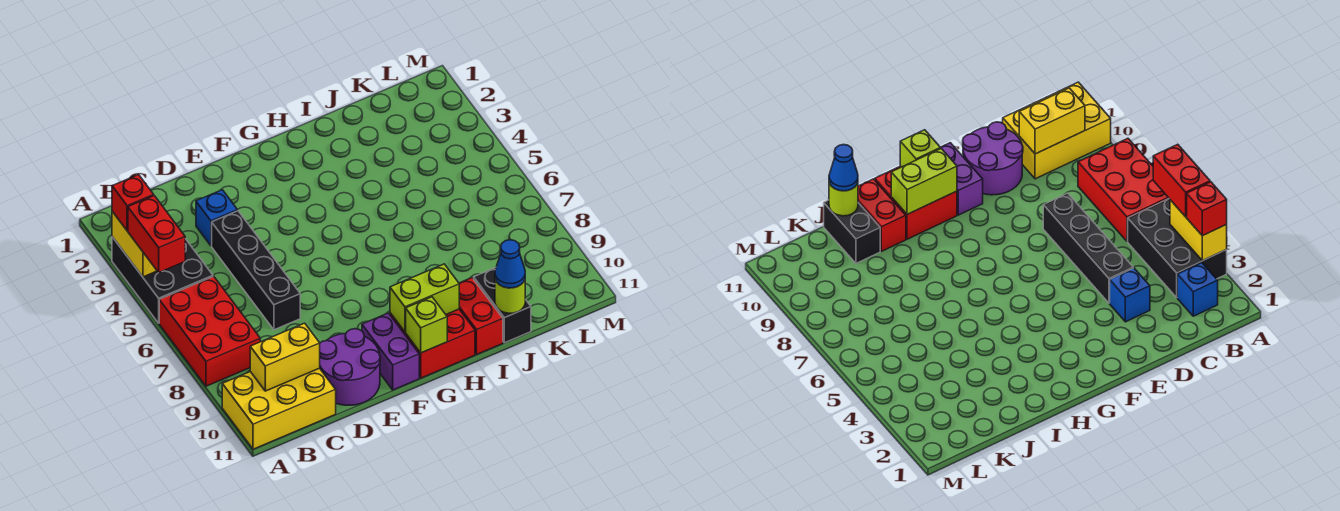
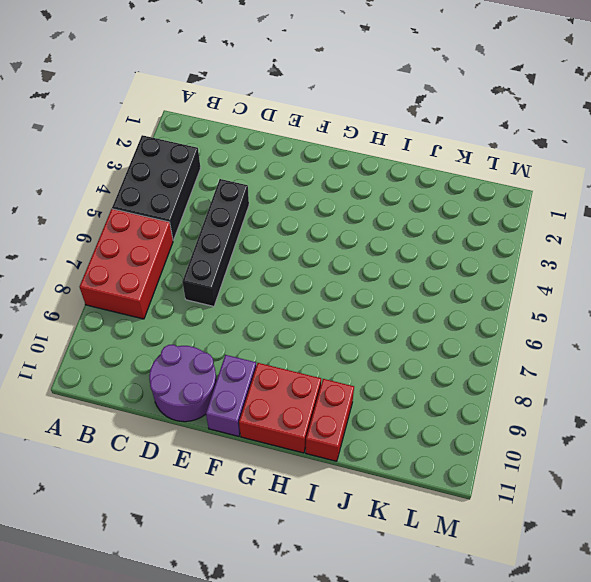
none -> yellow brick A10:C11 level 1
none -> blue brick B2 level 1
none -> blue brick D3 level 1

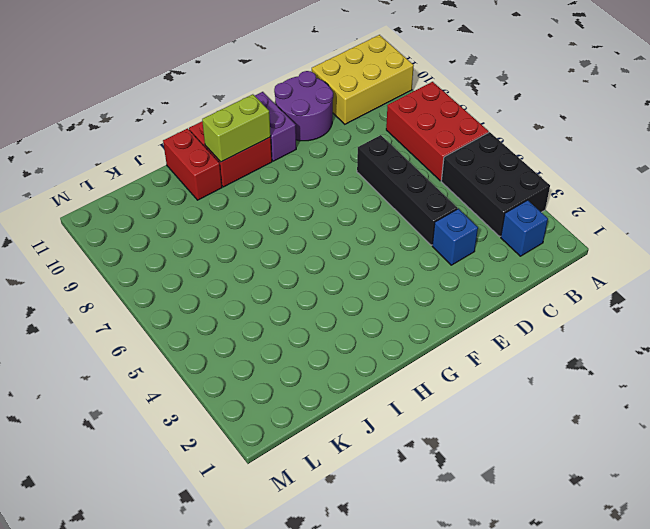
none -> black brick J10:J11 level 1
none -> yellow brick A3:A4 level 2
none -> yellow brick B10:C10 level 2

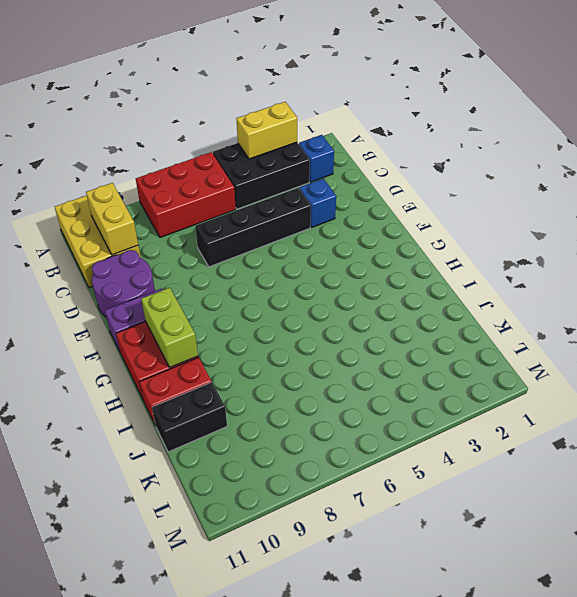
none -> lime brick G11 level 2
none -> lime round brick J11 level 2
none -> red brick A3 level 3

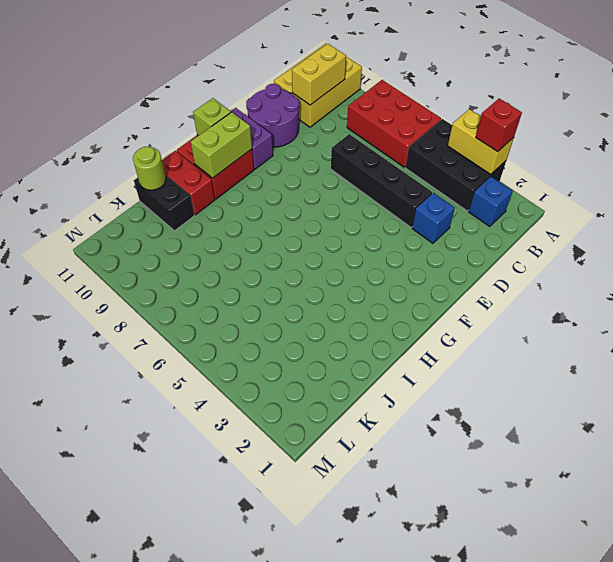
none -> red brick A4:A5 level 3
none -> blue cone J11 level 3

